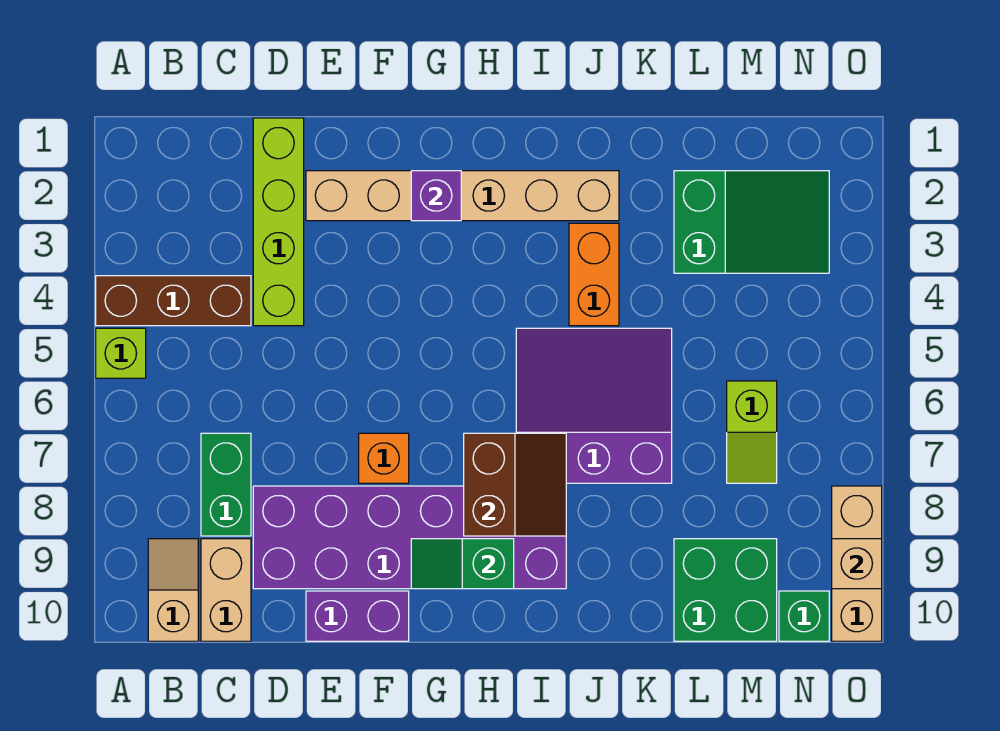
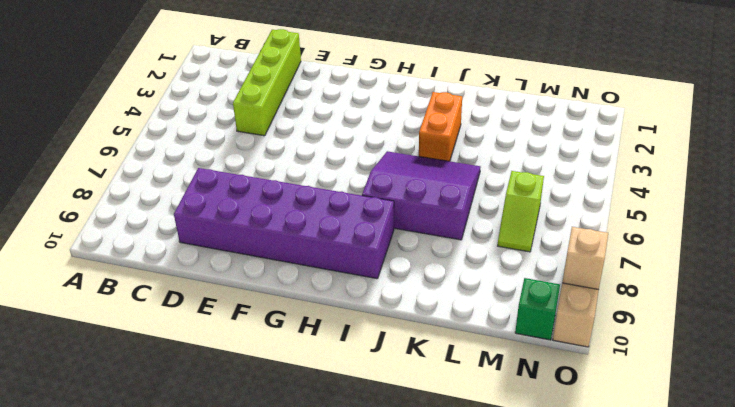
none -> brown brick A4:C4 level 1
none -> lime brick A5 level 1
none -> tan slope B9:B10 level 1 top 10

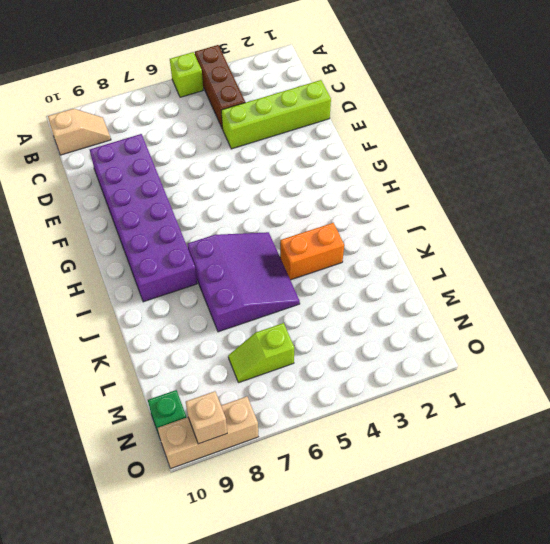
none -> green brick C7:C8 level 1
none -> tan brick C9:C10 level 1
none -> tan brick E2:J2 level 1

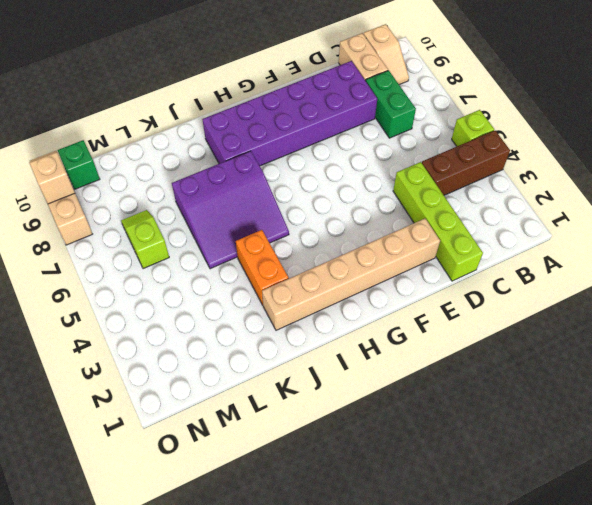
none -> purple brick E10:F10 level 1
none -> orange brick F7 level 1
none -> green slope L2:N3 level 1 top L

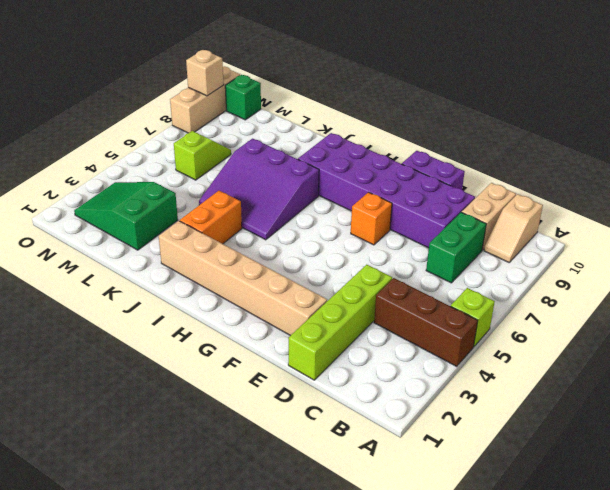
none -> green brick L9:M10 level 1
none -> purple brick G2 level 2
none -> green slope G9:H9 level 2 top H

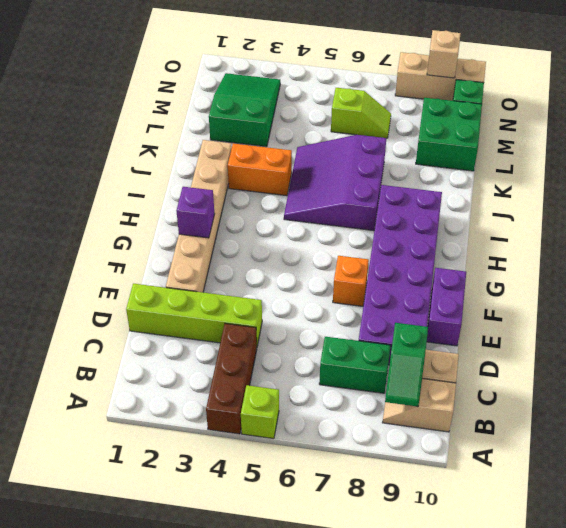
green slope B9:C9 level 2 top C -> green slope G9:H9 level 2 top H
none -> brown slope H7:I8 level 2 top H

